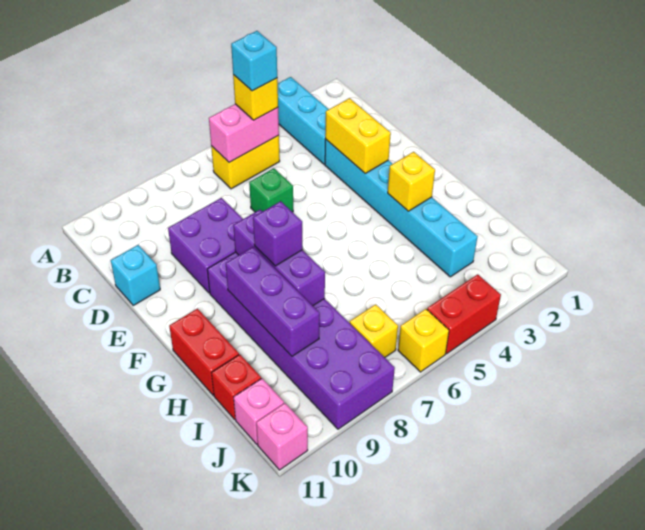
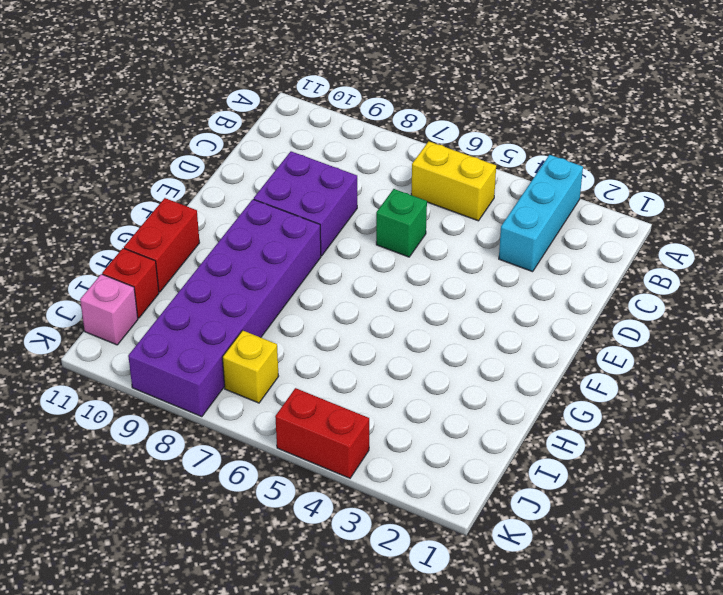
none -> cyan brick D3:I3 level 1
none -> cyan brick D11 level 1
none -> yellow brick K6 level 1

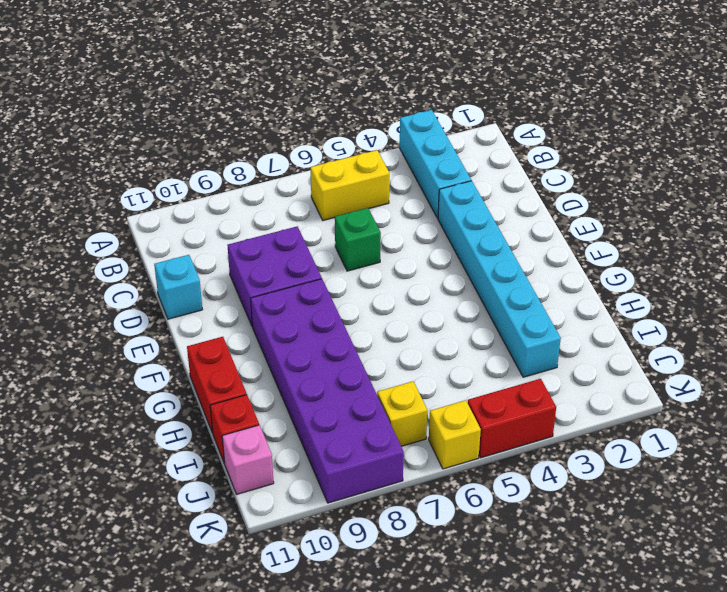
none -> pink brick K11 level 1
none -> pink brick B5:B6 level 2
none -> yellow brick D3:E3 level 2

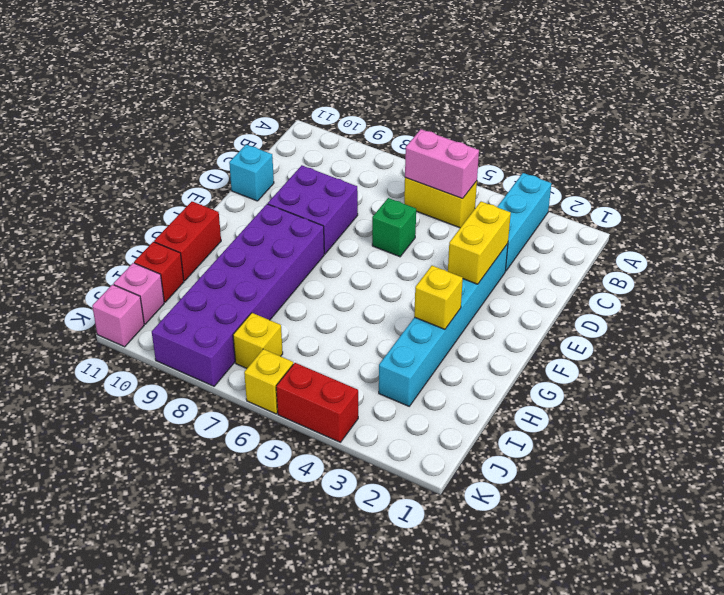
none -> purple brick F8:H8 level 2
none -> purple brick G9:I9 level 2
none -> yellow brick B5 level 3

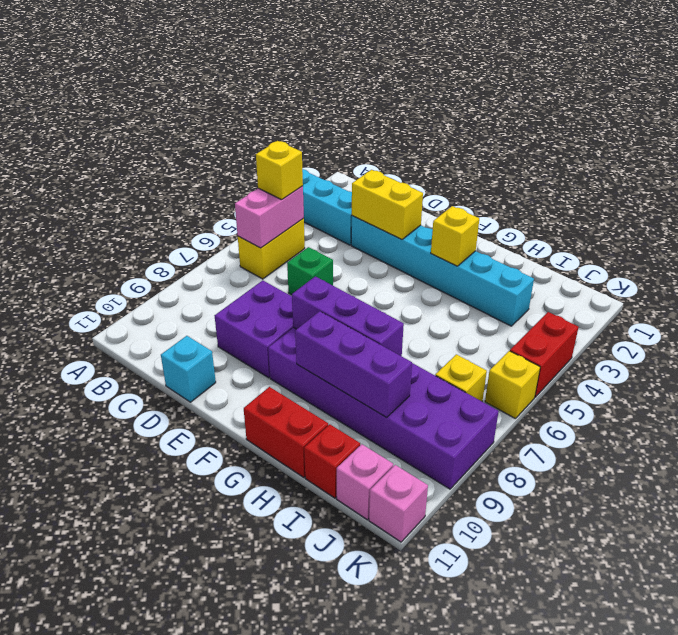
none -> purple brick G8 level 3
none -> cyan brick B5 level 4

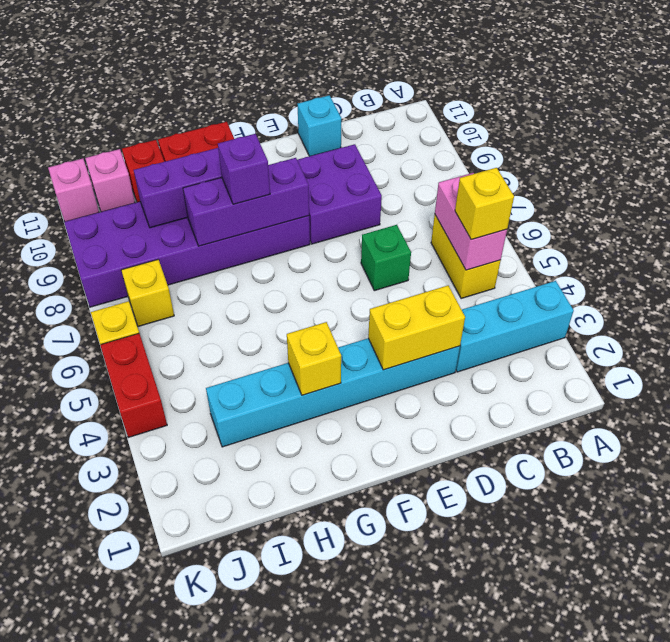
none -> cyan brick B5 level 4

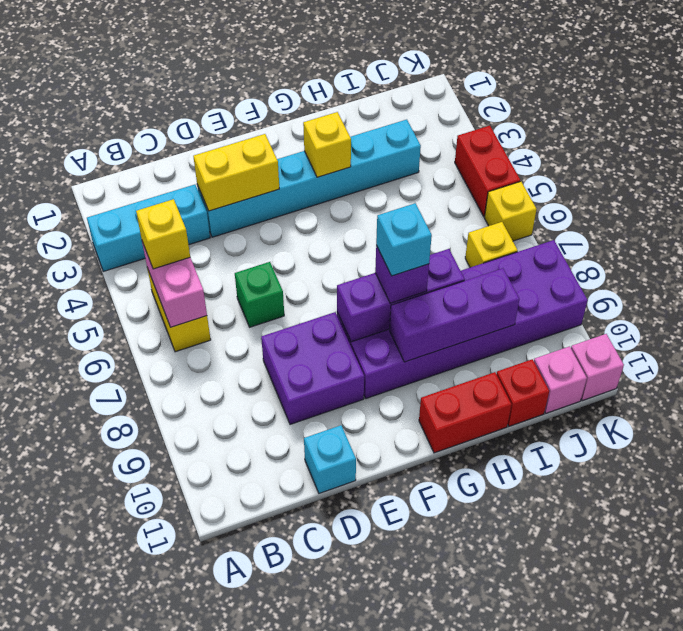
cyan brick G8 level 4 -> cyan brick B5 level 4

